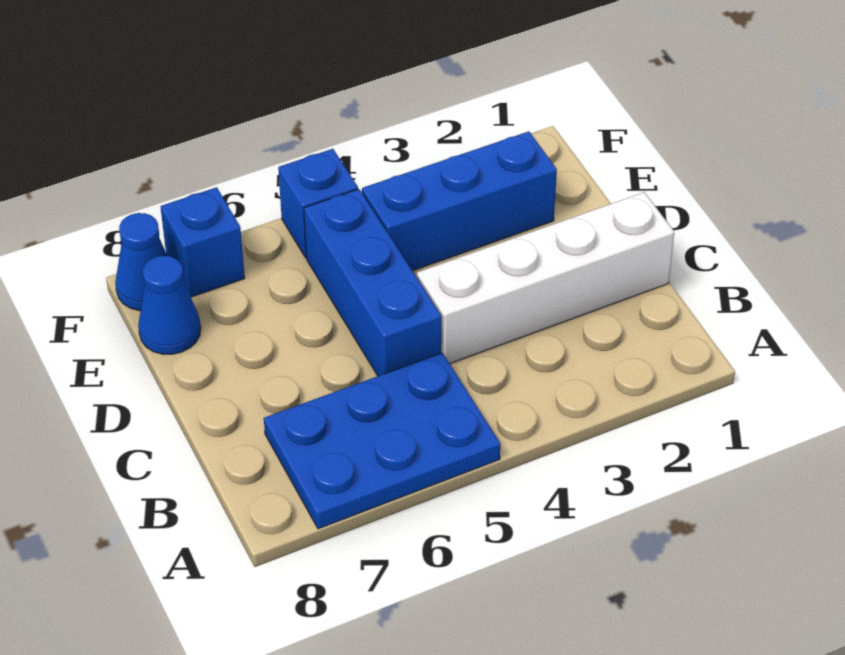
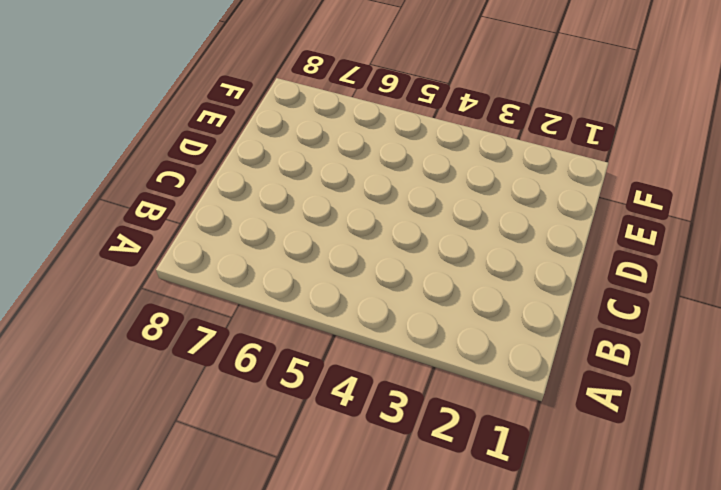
none -> blue plate A5:B7 level 1
none -> white brick C1:C4 level 1

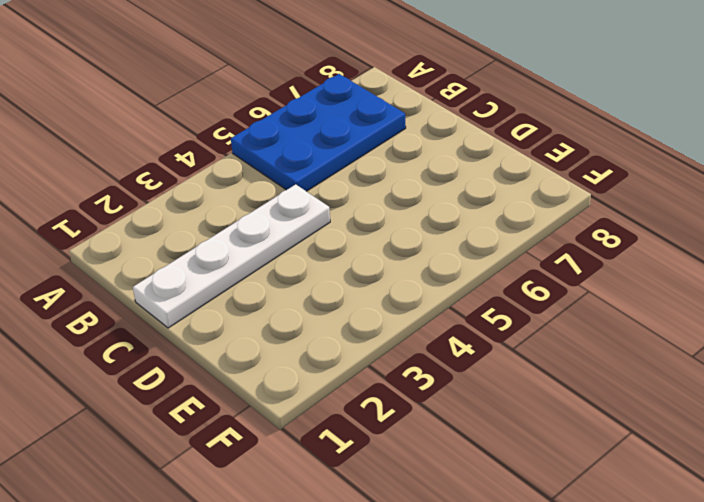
white plate C1:C4 level 1 -> white brick C1:C4 level 1
none -> blue brick C5:E5 level 1
none -> blue brick E2:E4 level 1

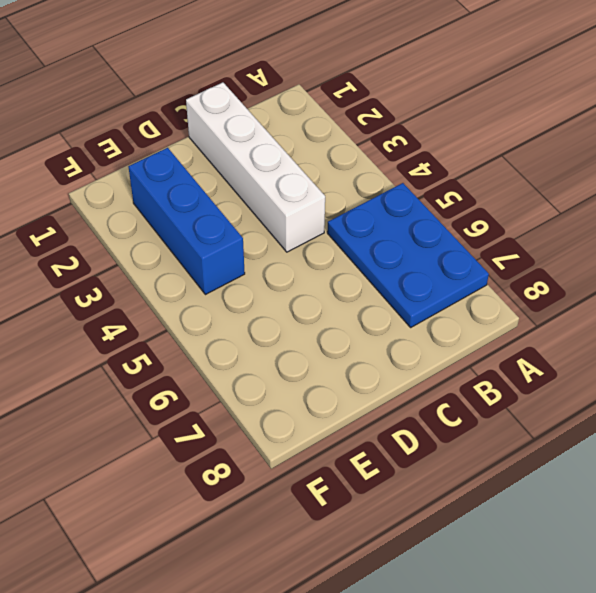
none -> blue brick C5:E5 level 1
none -> blue cone E8 level 1

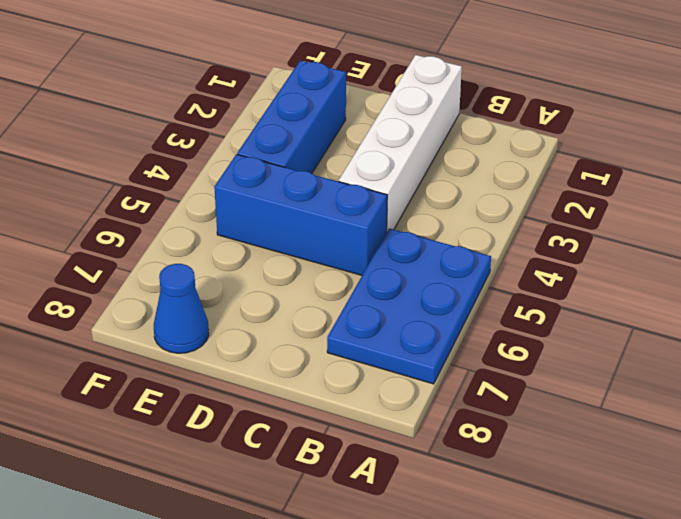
none -> blue brick F5 level 1
none -> blue brick F7 level 1

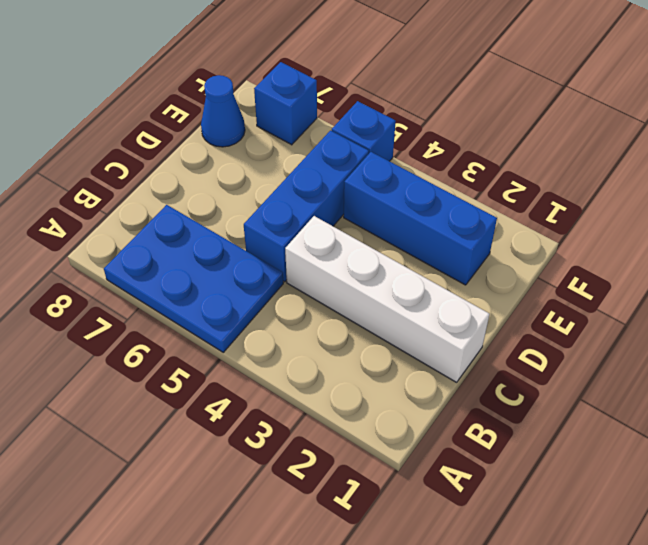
none -> blue cone F8 level 1

